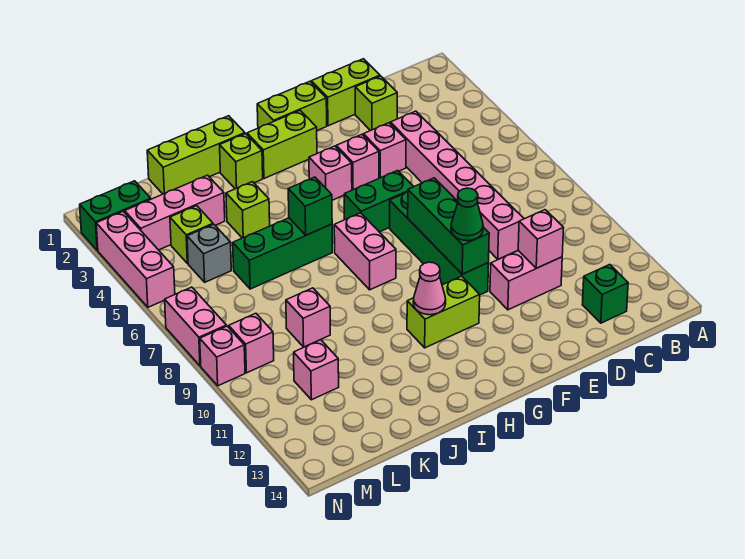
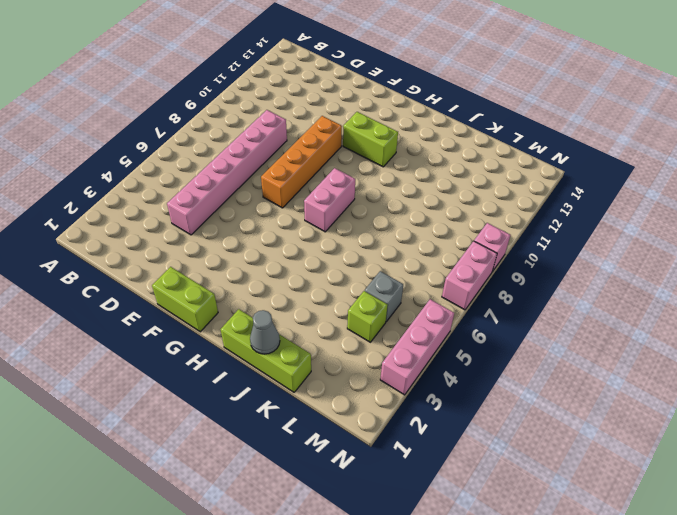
orange brick F7:F10 level 1 -> green brick F7:F10 level 1
grey cone J1 level 2 -> none
none -> green brick C13 level 1
none -> lime brick D1:E1 level 1
none -> lime brick D2 level 1
none -> pink brick D11:E11 level 1

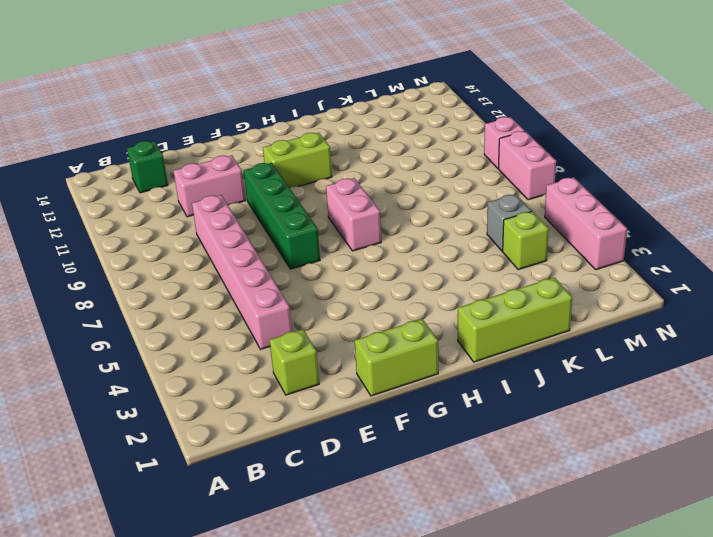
none -> lime brick D1:E1 level 1
none -> pink brick E4 level 1
none -> pink brick F4 level 1
none -> green brick F6:G6 level 1

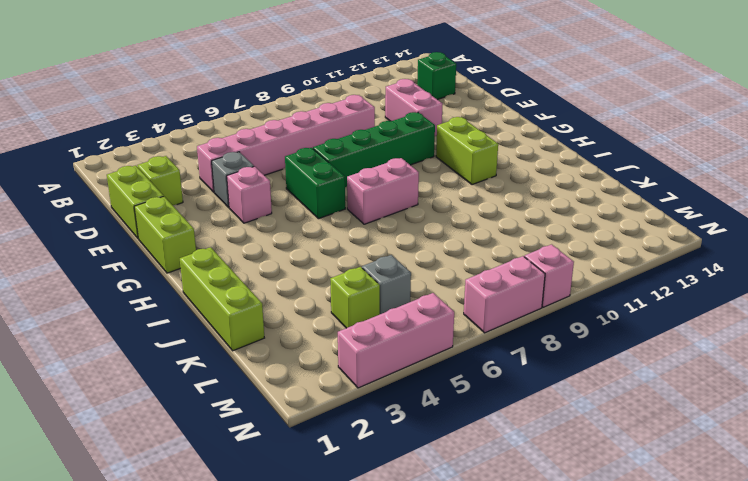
grey brick E4 level 1 -> pink brick E4 level 1
none -> lime brick G2:H2 level 1
none -> pink brick G4 level 1
none -> lime brick I2 level 1
none -> green brick I6:K6 level 1

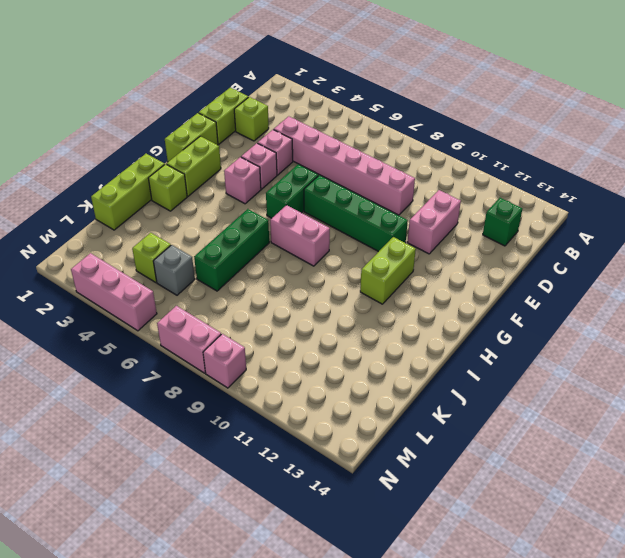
none -> lime brick J4 level 1
none -> pink brick K3:M3 level 1
none -> pink brick K9 level 1
none -> pink brick L11 level 1

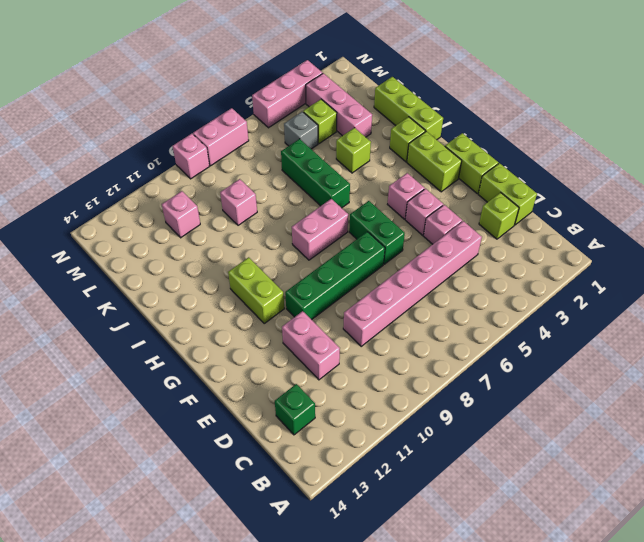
none -> green brick M2:N2 level 1
none -> pink brick M9 level 1
none -> pink brick D11 level 2
none -> green brick F8:F10 level 2

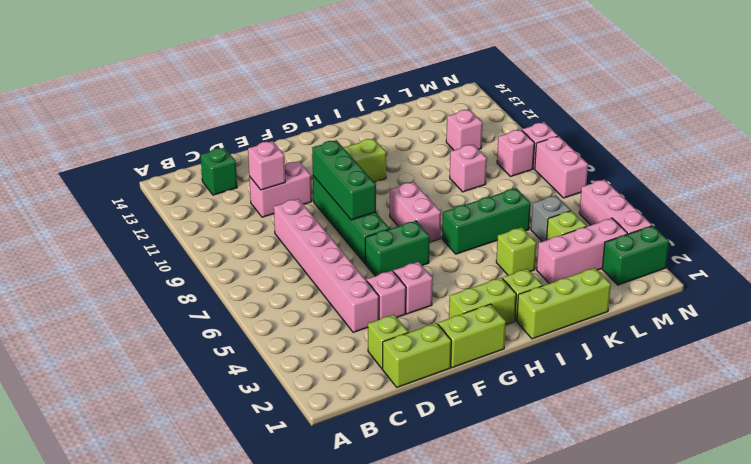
none -> pink brick G4 level 1
none -> pink cone H11 level 2
none -> green brick I6 level 2
none -> green cone F10 level 3

